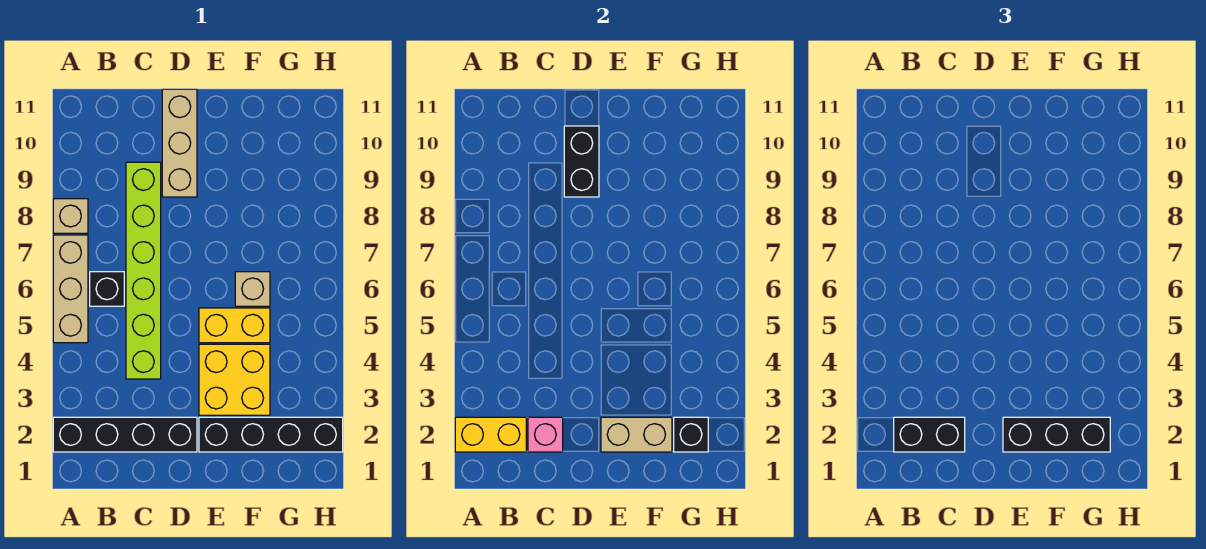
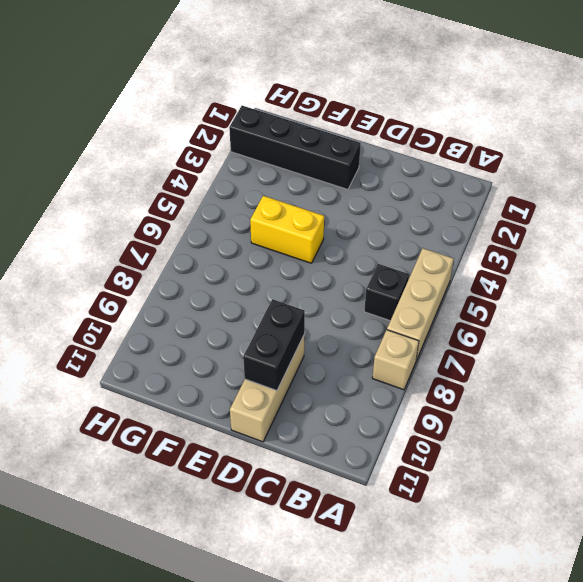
none -> black brick A2:D2 level 1
none -> lime brick C4:C9 level 1
none -> yellow brick E3:F4 level 1

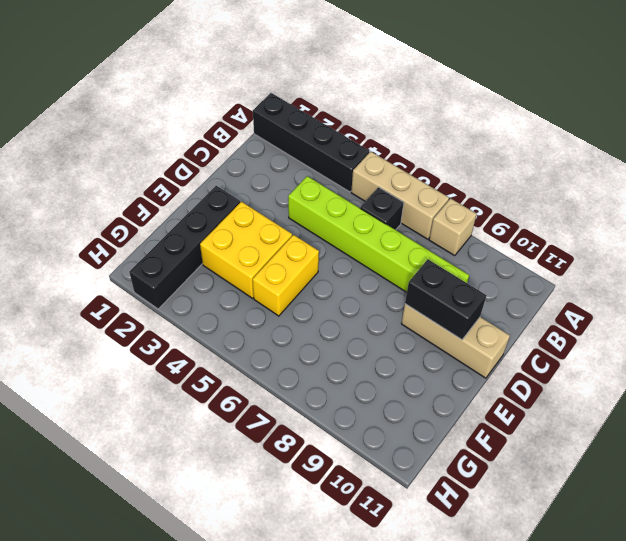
black brick A1:A4 level 1 -> black brick A2:D2 level 1
none -> tan brick F6 level 1
none -> yellow brick A2:B2 level 2
none -> pink brick C2 level 2

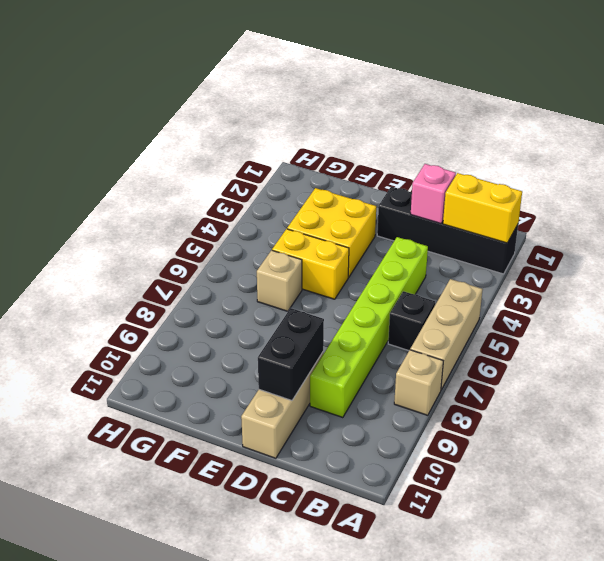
none -> black brick E2:H2 level 1
none -> tan brick E2:F2 level 2
none -> black brick G2 level 2

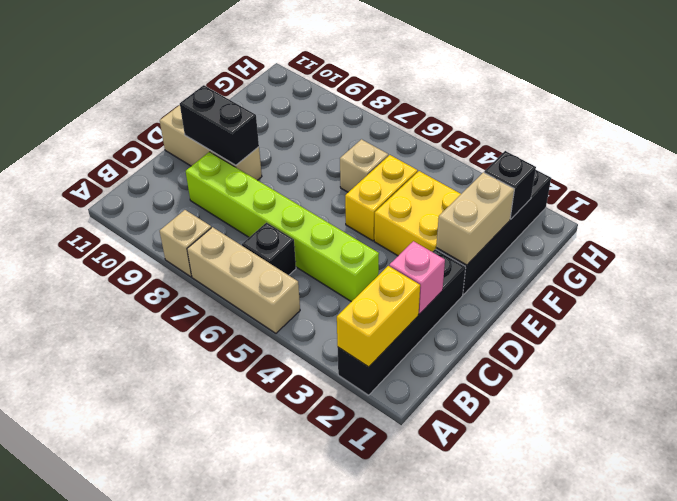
none -> black brick B2:C2 level 3
none -> black brick E2:G2 level 3

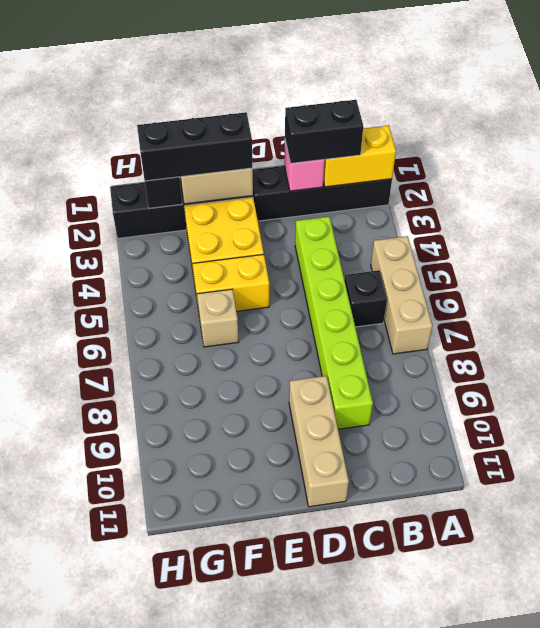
none -> tan brick A8 level 1
none -> black brick D9:D10 level 2

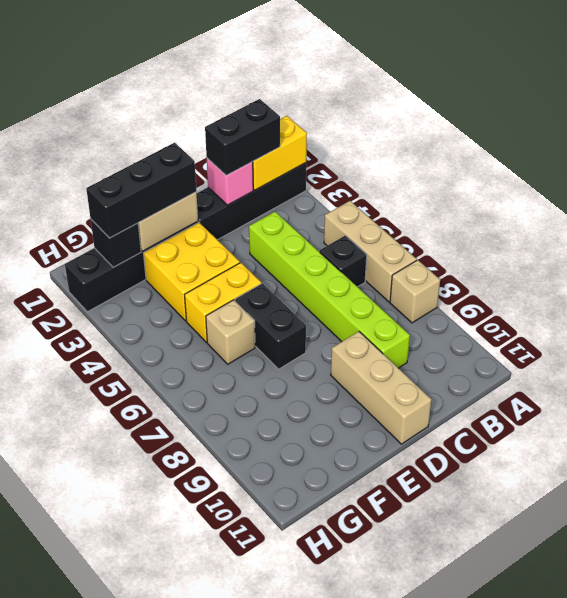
black brick E6:E7 level 1 -> black brick D9:D10 level 2

